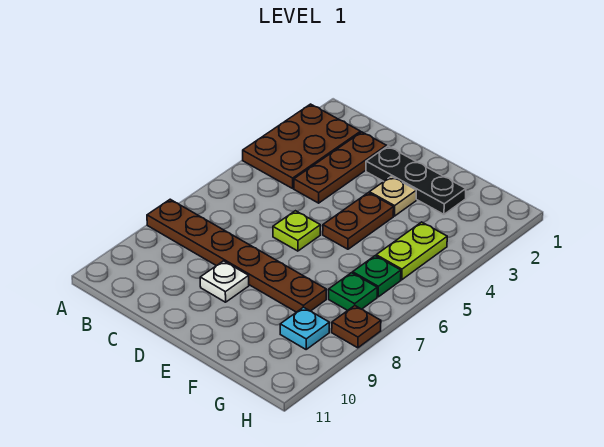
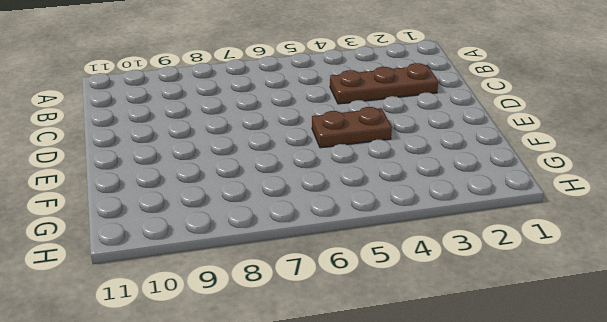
none -> brown plate A2:B4 level 1
none -> brown plate A8:F8 level 1
none -> black plate D2:F2 level 1

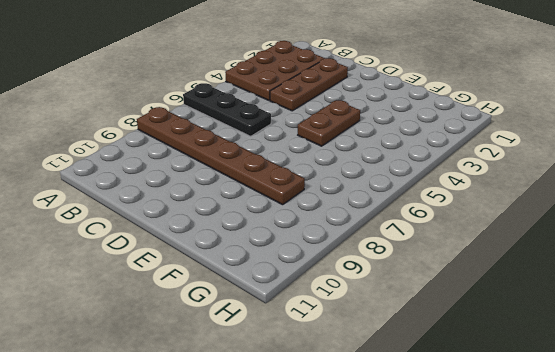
black plate A6:C6 level 1 -> black plate D2:F2 level 1
none -> lime plate D6 level 1
none -> white plate D9 level 1
none -> tan plate E3 level 1

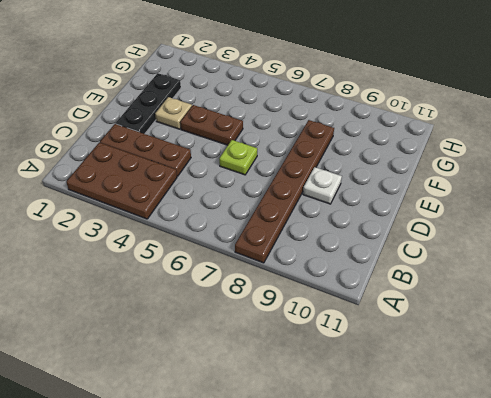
none -> lime plate G4:G5 level 1
none -> green plate G6 level 1
none -> green plate G7 level 1

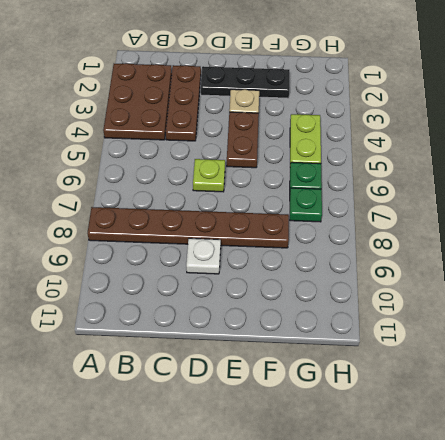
none -> cyan plate G9 level 1
none -> brown plate H8 level 1

